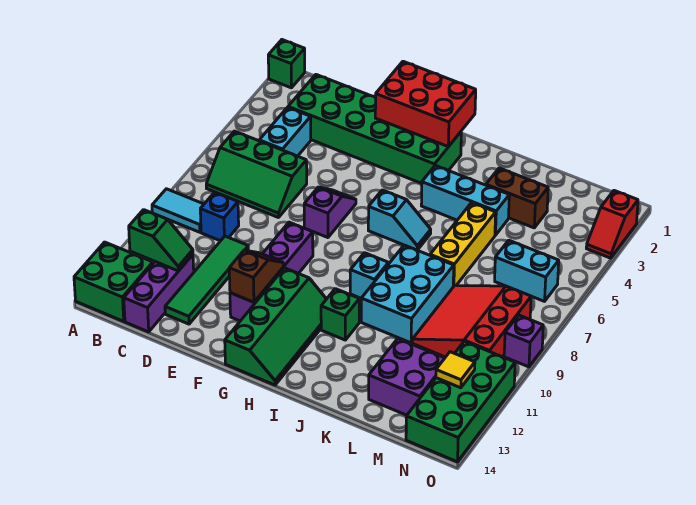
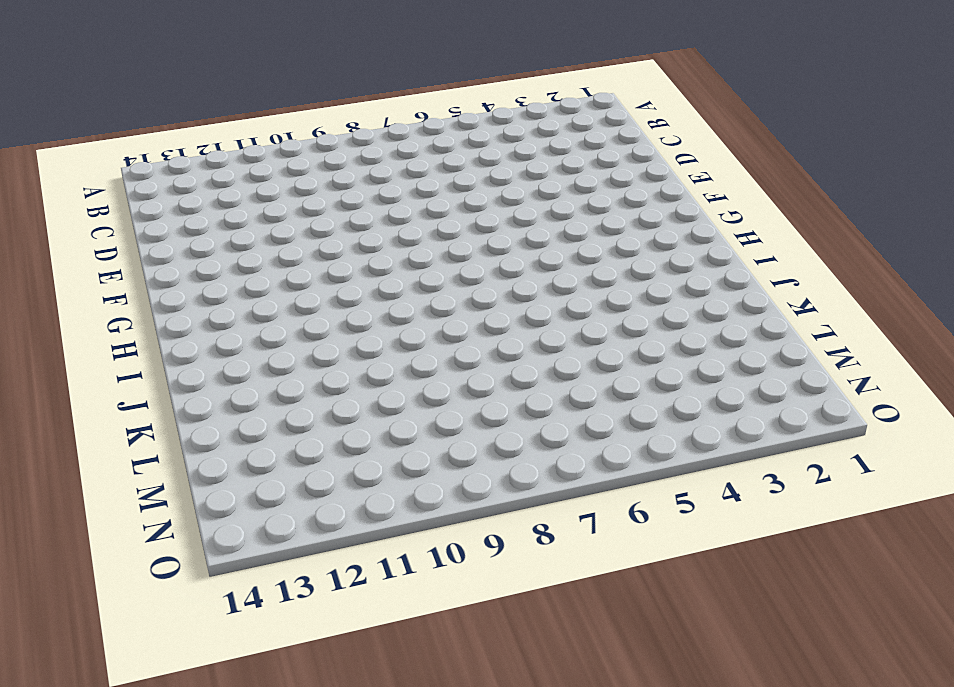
none -> green brick A1 level 1
none -> cyan tile A9:B9 level 1
none -> green brick A13:B14 level 1

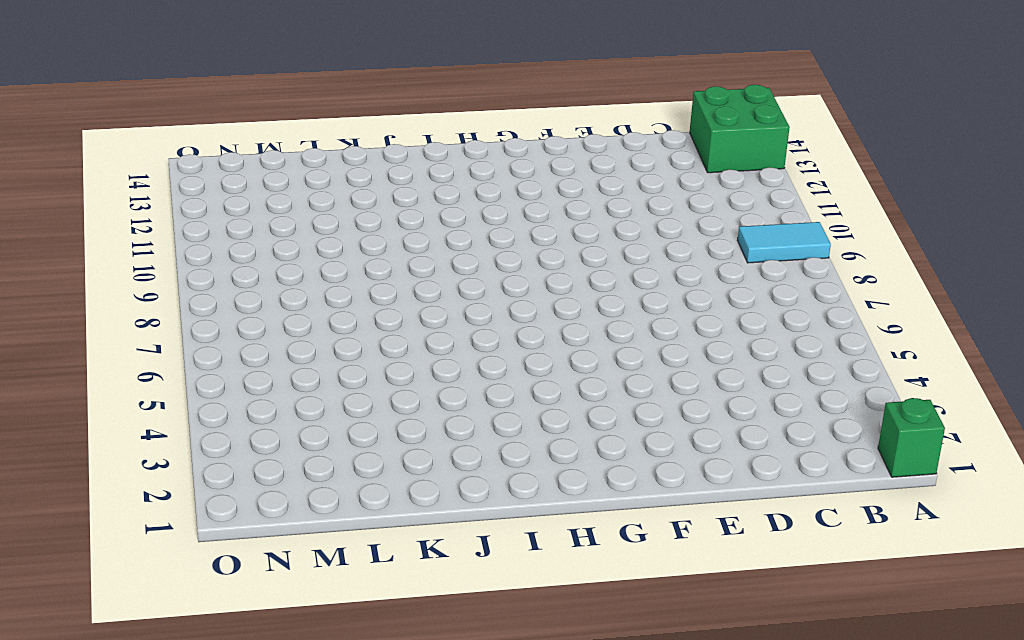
none -> green slope B6:D7 level 1 top 6
none -> green brick C2:H3 level 1
none -> cyan brick C4:C5 level 1

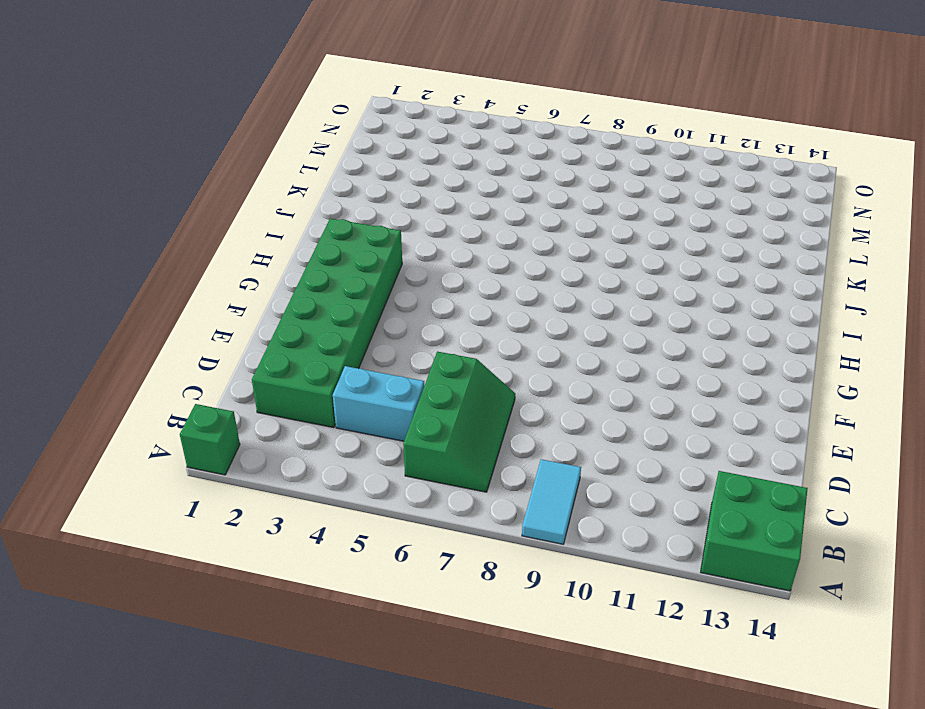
none -> blue brick C9 level 1
none -> purple brick C12:C14 level 1
none -> green tile D10:D13 level 1

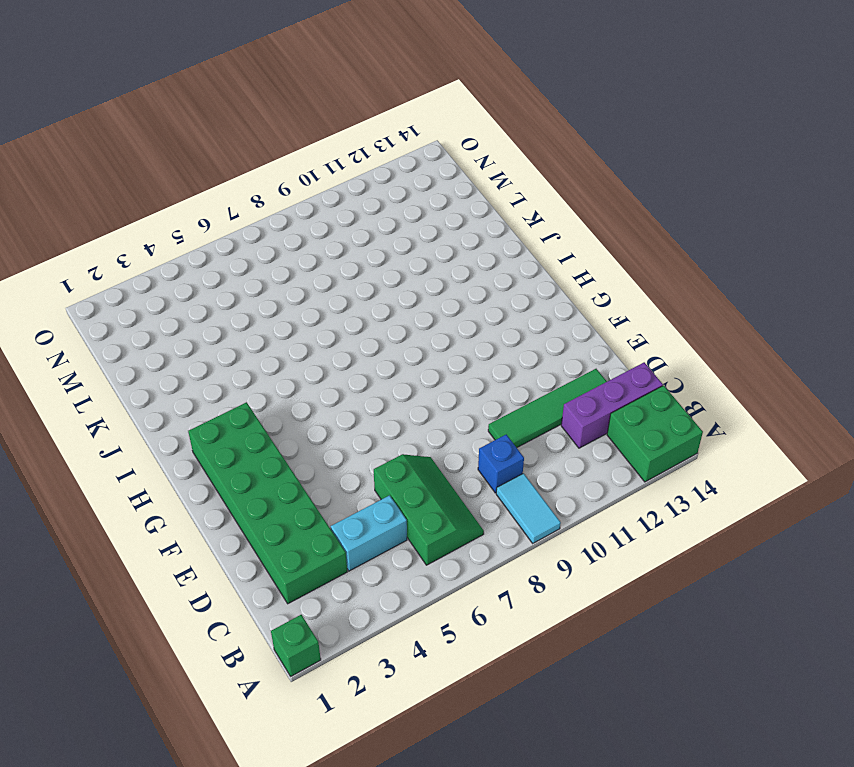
none -> purple slope F6:F7 level 1 top 7
none -> purple brick F9:F12 level 1
none -> green slope G11:H14 level 1 top G

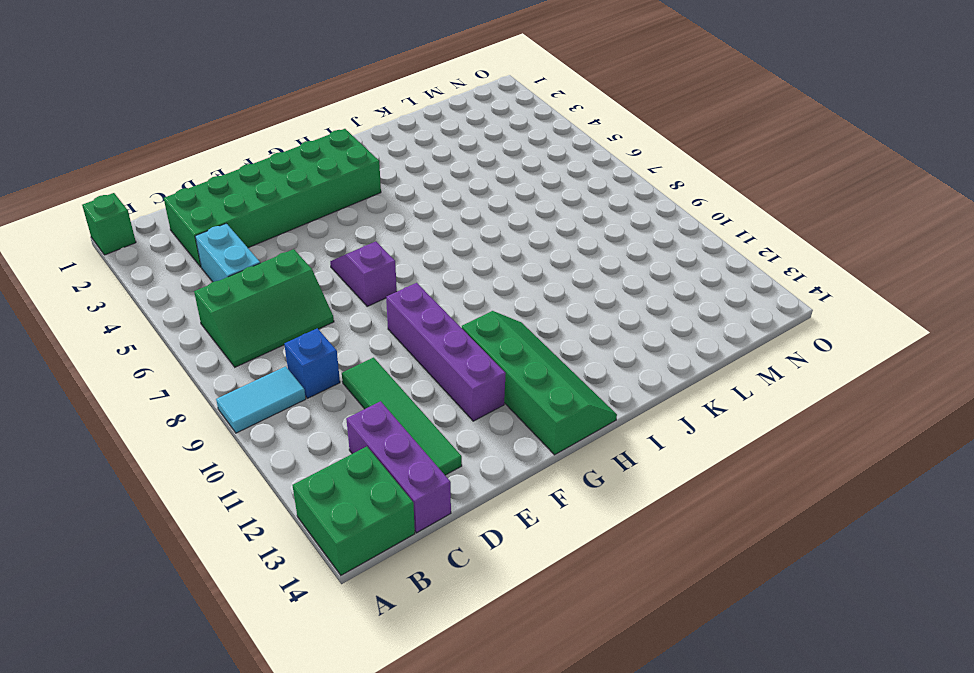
none -> cyan slope H6:I6 level 1 top H
none -> cyan brick I4:K4 level 1
none -> cyan brick I9 level 1

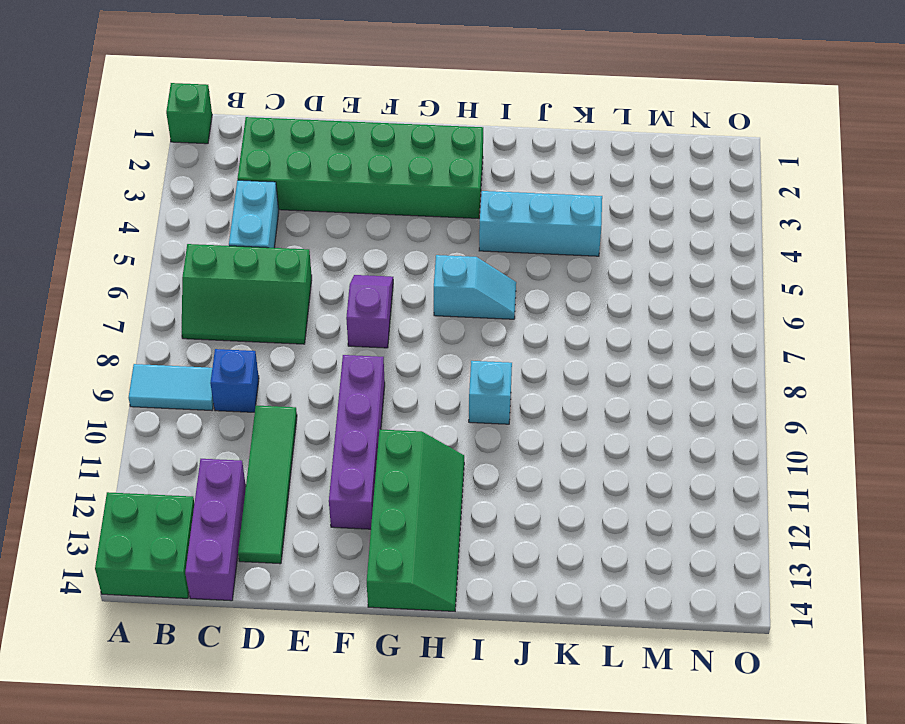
none -> green brick I11 level 1
none -> cyan brick J8:K10 level 1
none -> brown brick K3:L3 level 1

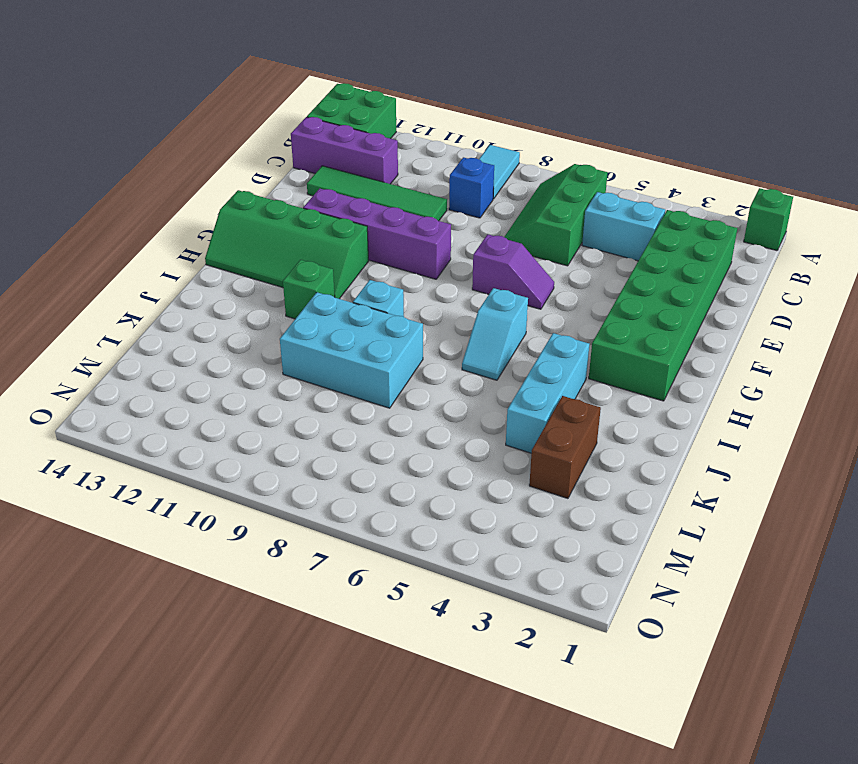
none -> yellow brick K5:K7 level 1
none -> red slope L8:N10 level 1 top N
none -> purple brick L12:M13 level 1

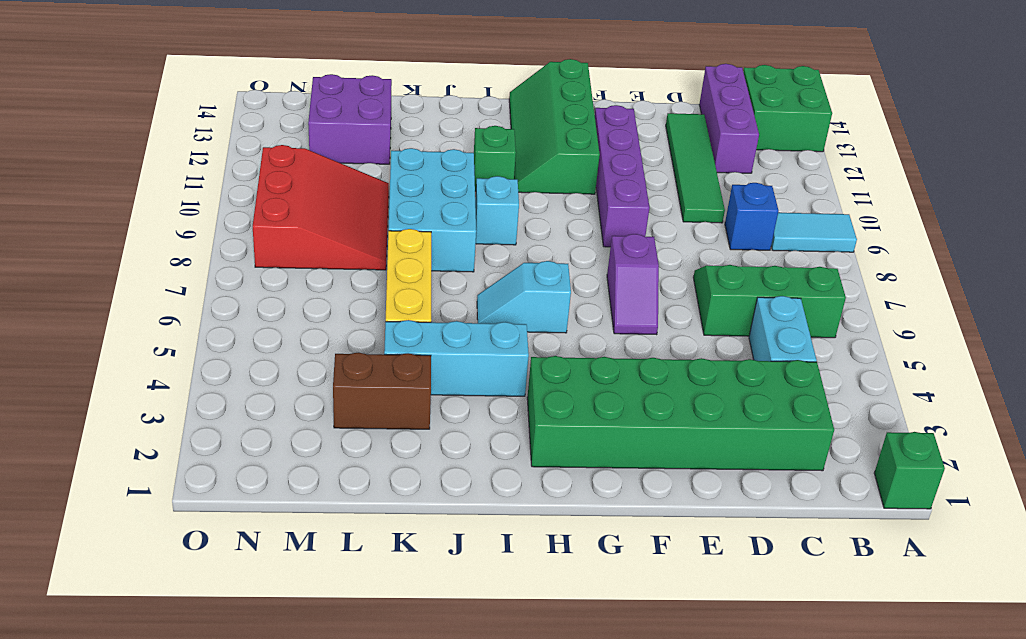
none -> cyan brick M6:N6 level 1
none -> green brick N11:O14 level 1
none -> red slope O2:O3 level 1 top 2

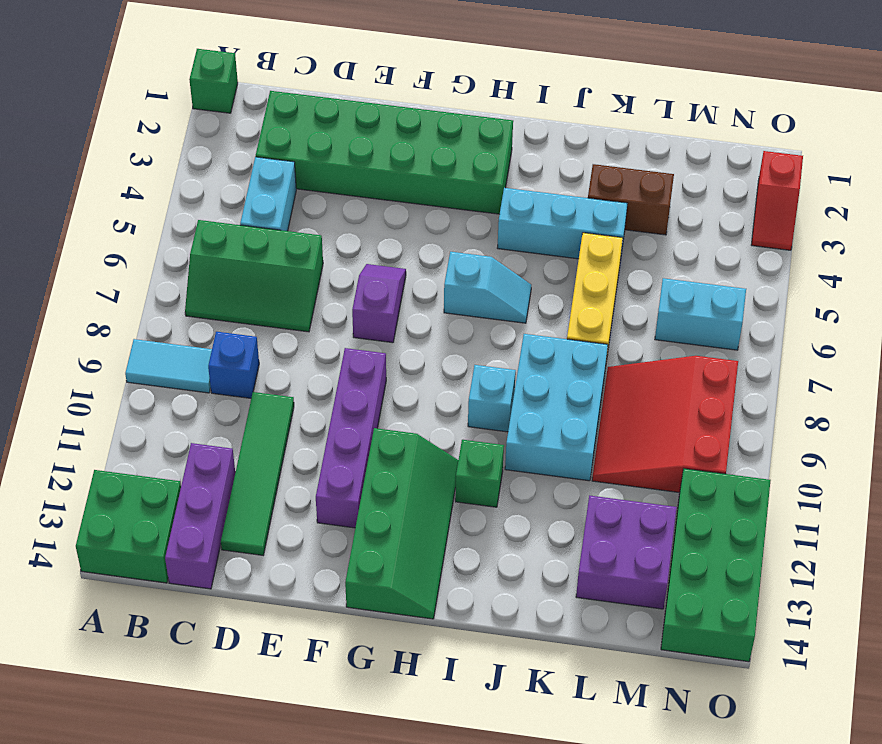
none -> purple brick O9 level 1
none -> green slope B12:C12 level 2 top B
none -> red brick F1:H2 level 2

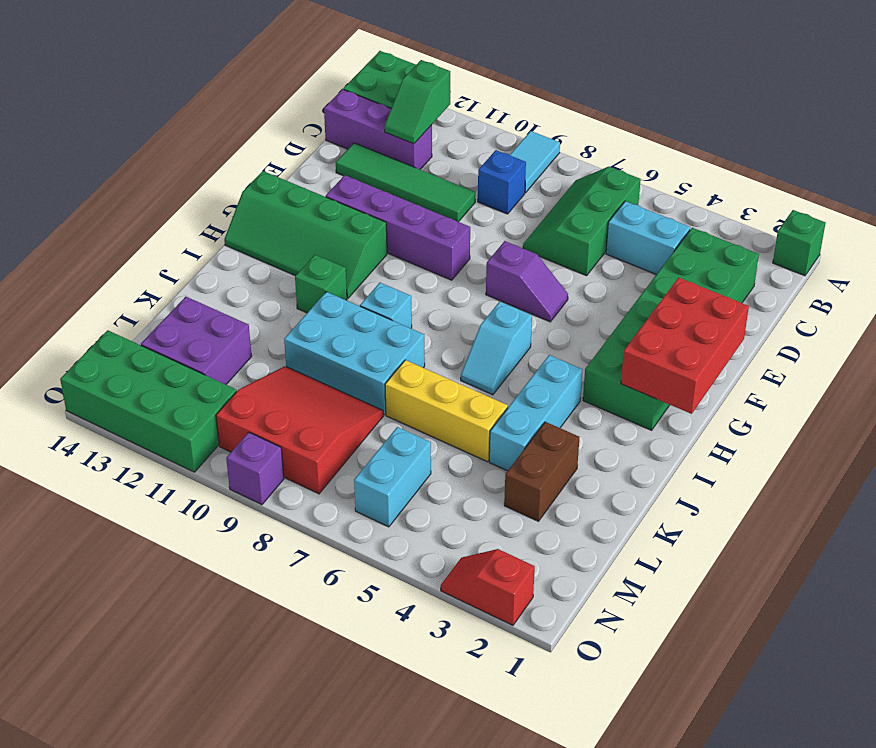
none -> brown slope F11:F12 level 2 top 12
none -> yellow tile N12 level 2

